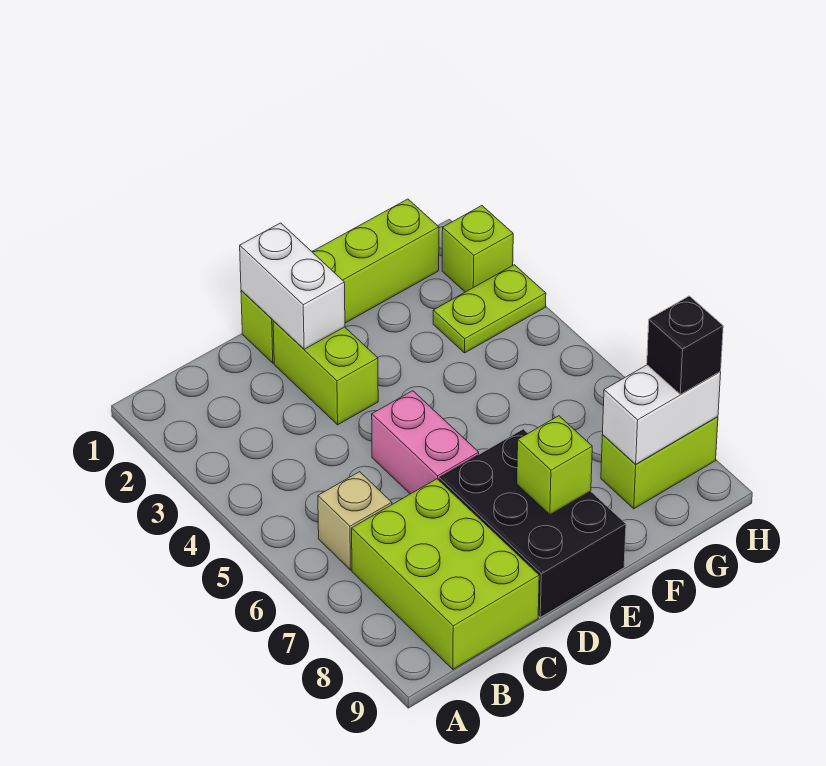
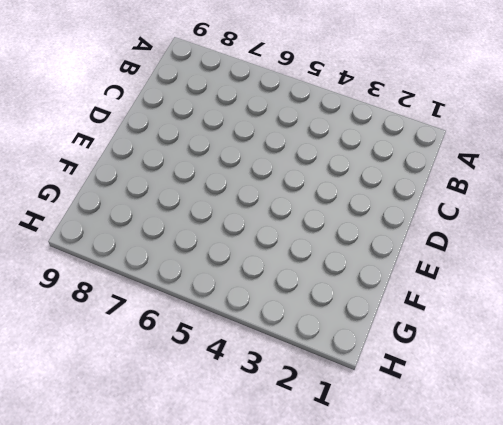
none -> tan brick B6 level 1
none -> lime brick B7:C9 level 1
none -> lime brick D1:G1 level 1

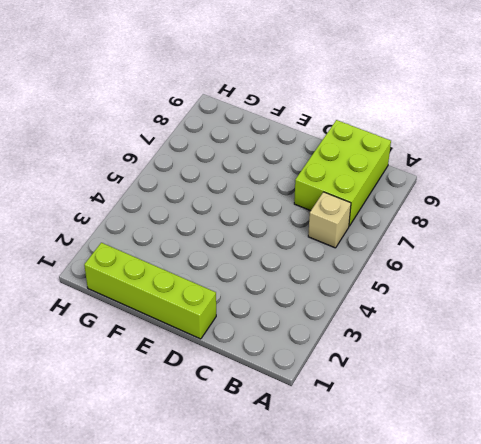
none -> lime brick D2:D3 level 1
none -> pink brick D5:D6 level 1
none -> black brick D7:E9 level 1

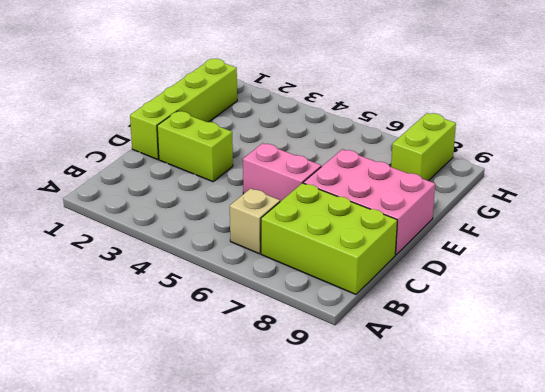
pink brick D7:E9 level 1 -> black brick D7:E9 level 1
none -> lime plate G3:H3 level 1
none -> lime brick H2 level 1
none -> white brick D1:D2 level 2

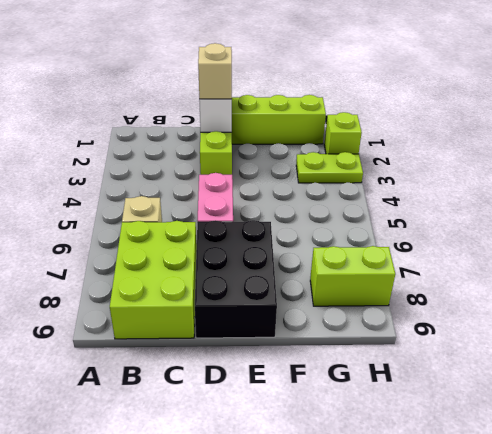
tan brick D2 level 3 -> none
none -> lime brick E8 level 2
none -> white brick G8:H8 level 2
none -> black brick H8 level 3

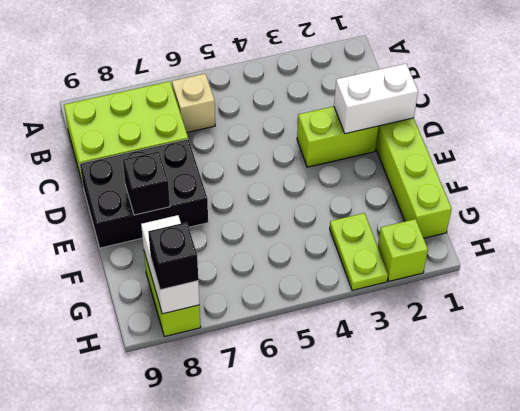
black brick E8 level 2 -> lime brick E8 level 2
none -> pink brick D5:D6 level 1

